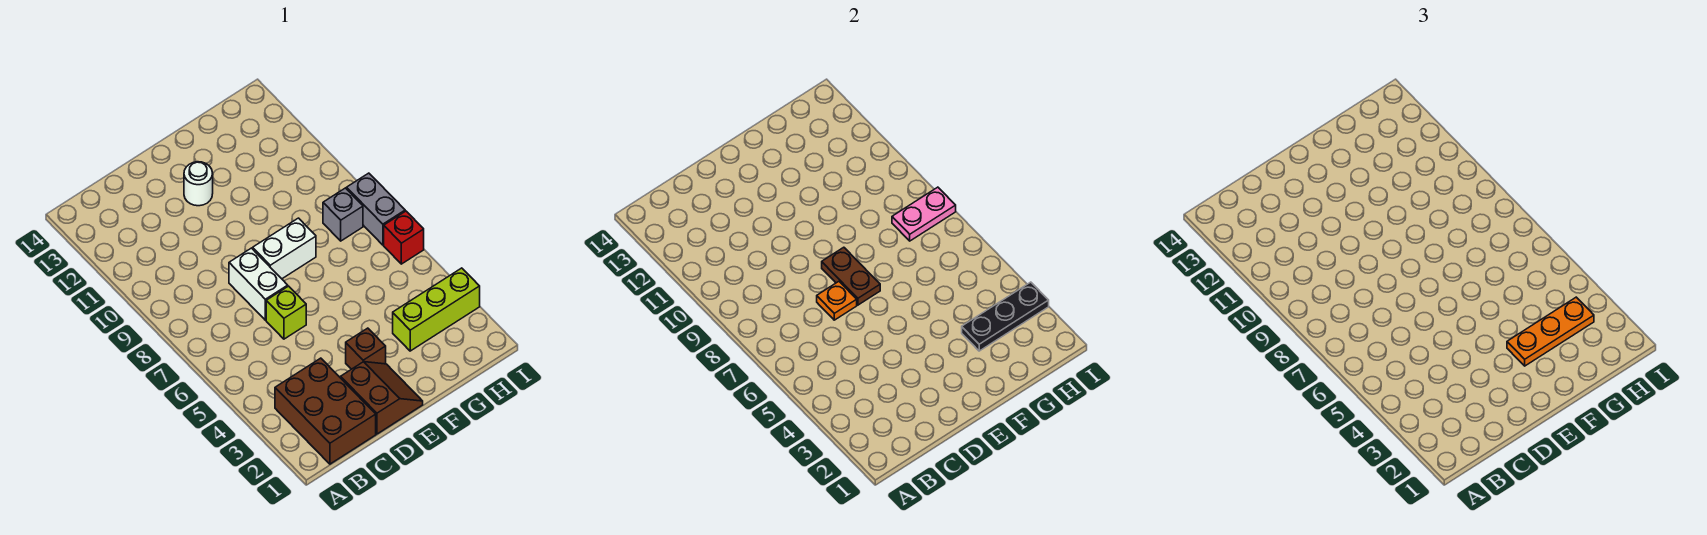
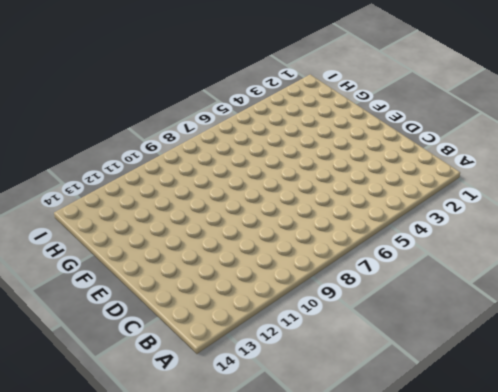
none -> brown brick B1:C3 level 1
none -> brown slope D1:E2 level 1 top D
none -> lime brick D6 level 1

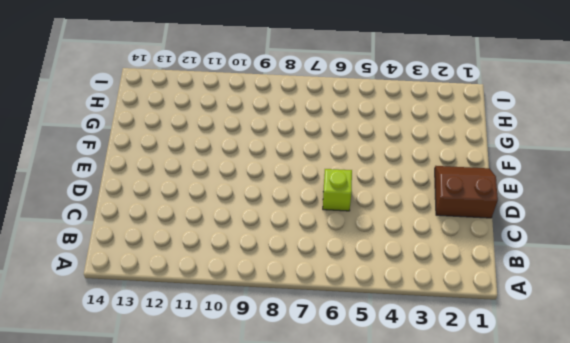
none -> brown brick B1:C3 level 1
none -> white brick D7:D8 level 1
none -> brown brick E3 level 1

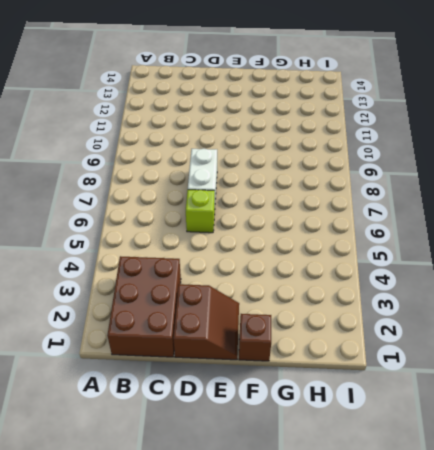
brown brick F1 level 1 -> brown brick E3 level 1
none -> white brick E8:F8 level 1
none -> white round brick E12 level 1
none -> lime brick G3:I3 level 1

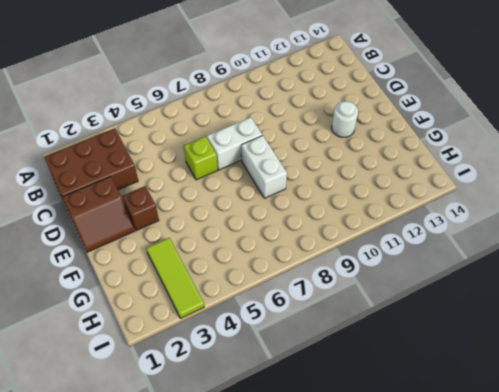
lime tile G3:I3 level 1 -> lime brick G3:I3 level 1
none -> grey brick H8 level 1
none -> red brick I6 level 1
none -> grey brick I7:I8 level 1

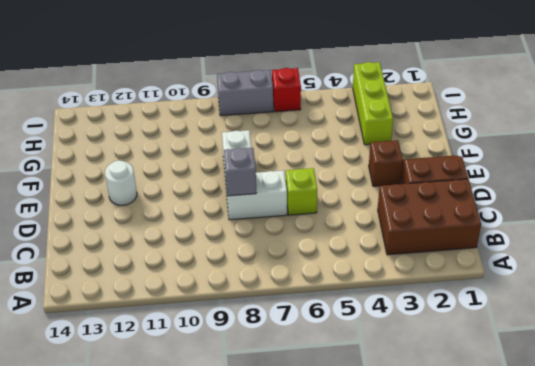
grey brick D8 level 2 -> grey brick H8 level 1
none -> orange plate D7 level 2
none -> brown plate E7:E8 level 2
none -> black plate G3:I3 level 2

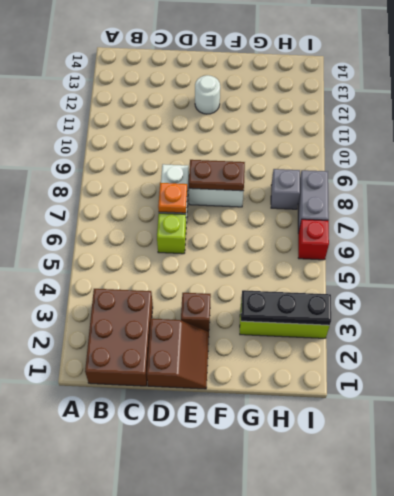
brown plate E8:F8 level 2 -> brown plate E7:E8 level 2
none -> pink plate H8:I8 level 2
none -> orange plate F3:H3 level 3

